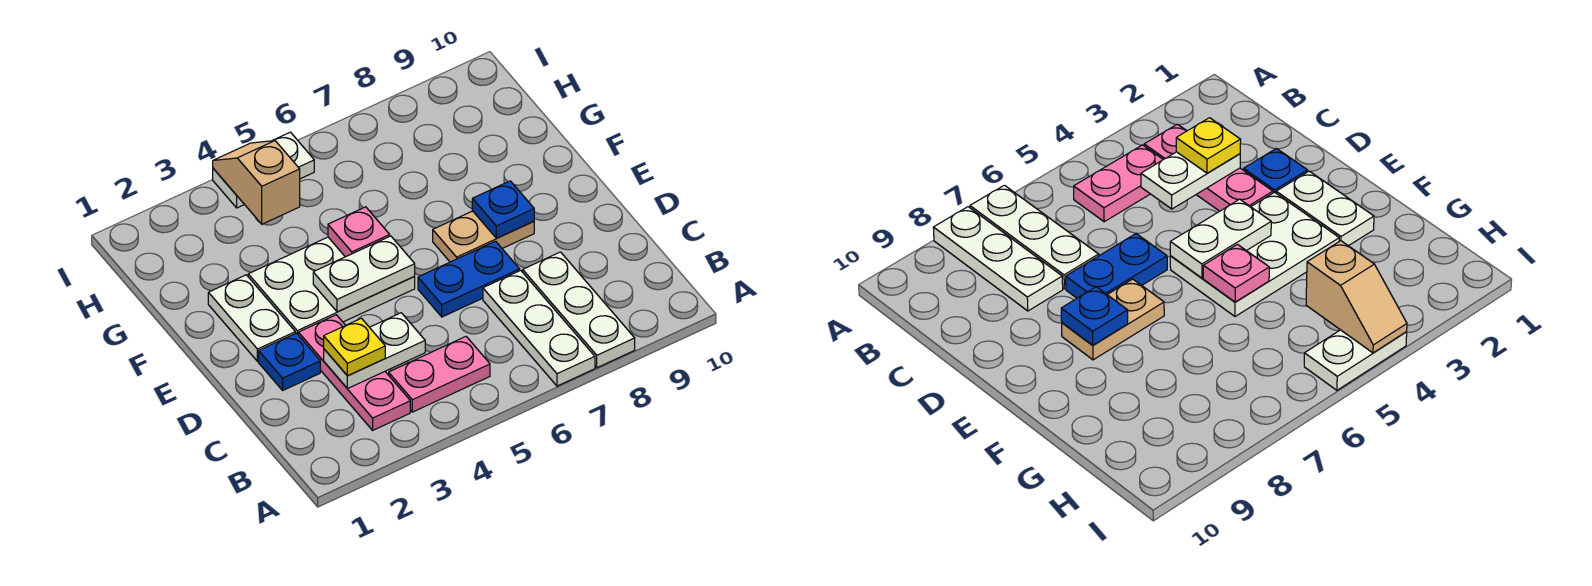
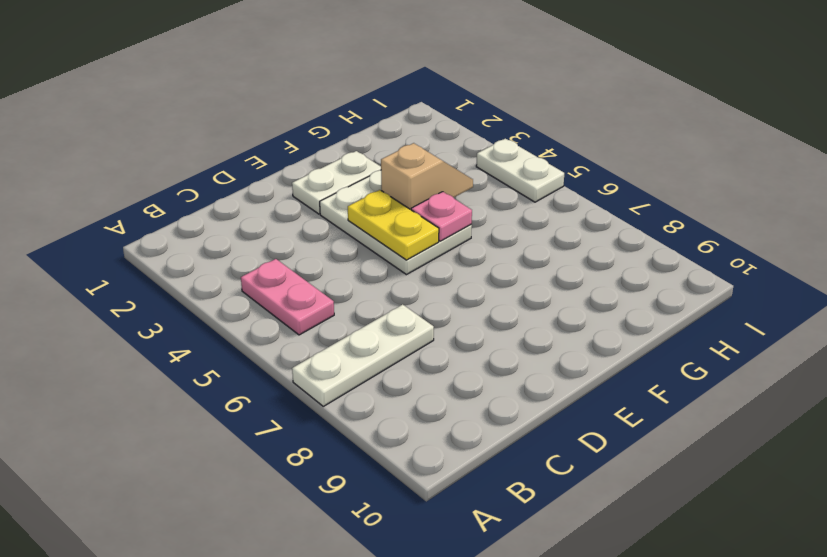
yellow plate E4:E5 level 2 -> white plate E4:E5 level 2
tan slope F4:G4 level 2 top F -> tan slope H4:I4 level 2 top H
none -> white plate A8:C8 level 1
none -> pink plate B3:D3 level 1
none -> blue plate D2 level 1

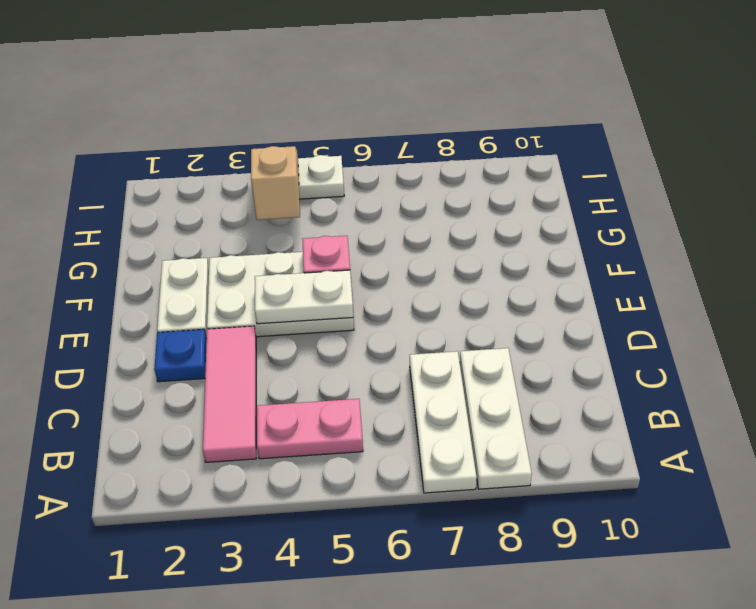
pink tile B3:D3 level 1 -> pink plate B3:D3 level 1
none -> blue plate D6:D7 level 1
none -> tan plate E7:E8 level 1
none -> white plate C3:C4 level 2

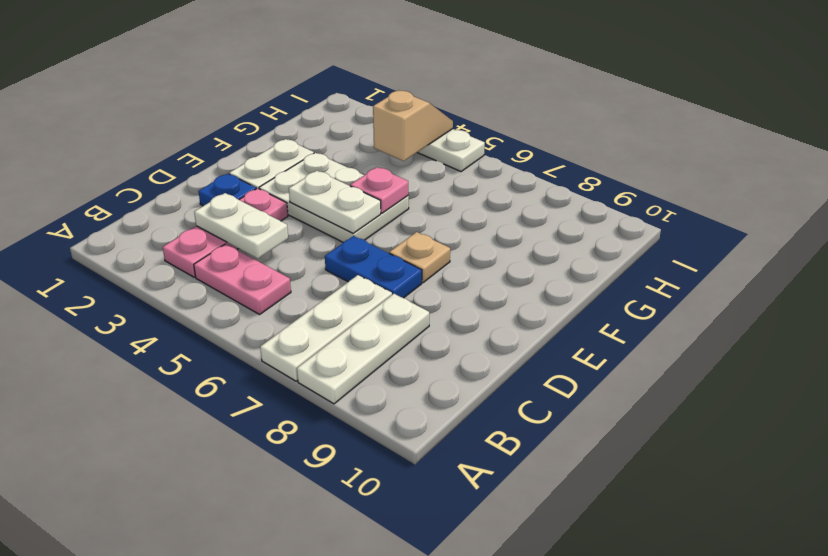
tan plate E7 level 1 -> tan plate E7:E8 level 1
none -> blue plate E8 level 2
none -> yellow plate C3 level 3

